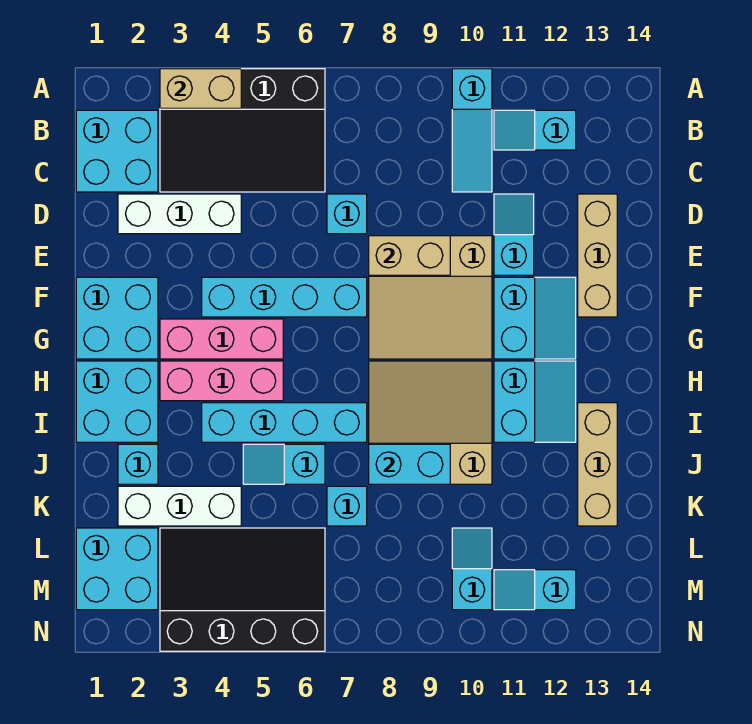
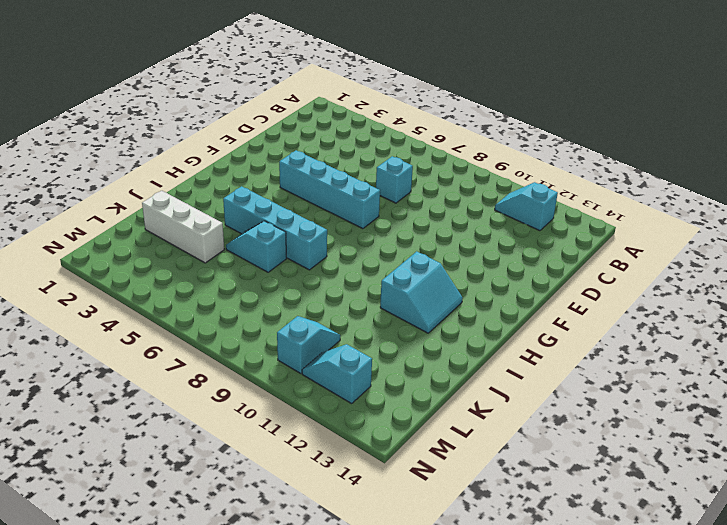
none -> black slope A3:C6 level 1 top A
none -> cyan slope A10:C10 level 1 top A
none -> cyan brick B1:C2 level 1
none -> white brick D2:D4 level 1

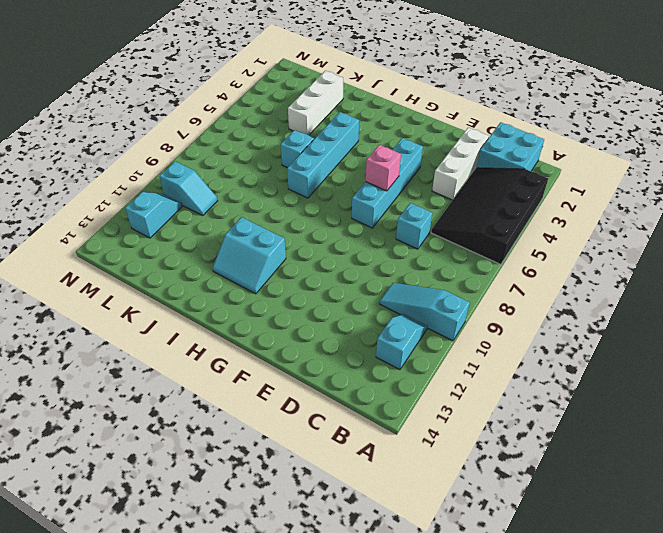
pink brick F6 level 2 -> none
none -> cyan slope D11:E11 level 1 top E
none -> tan brick D13:F13 level 1
none -> tan slope E8:G10 level 1 top E
none -> cyan brick F1:G2 level 1

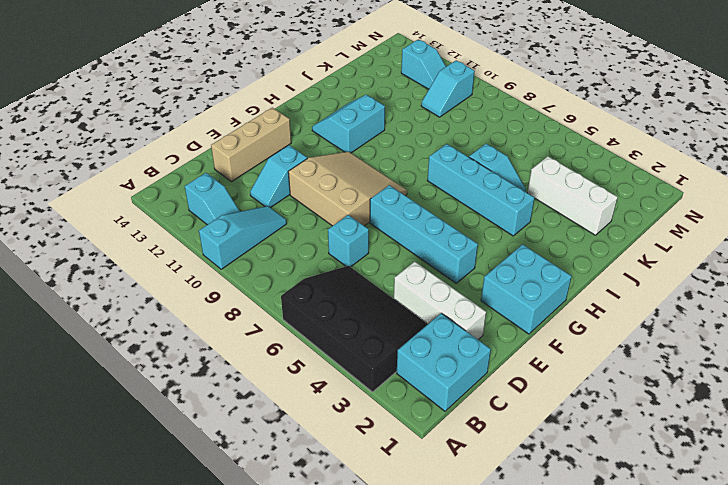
none -> cyan slope F11:G12 level 1 top 11
none -> pink brick G3:G5 level 1
none -> cyan brick H1:I2 level 1
none -> pink brick H3:H5 level 1

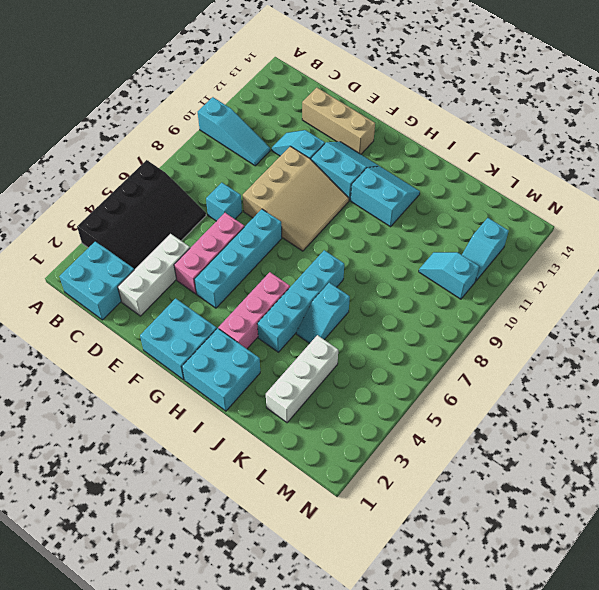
pink brick E4:E6 level 1 -> pink brick G3:G5 level 1
none -> cyan slope B11:B12 level 1 top 12
none -> tan slope H8:J10 level 1 top J
none -> tan brick I13:K13 level 1
none -> cyan brick J2 level 1

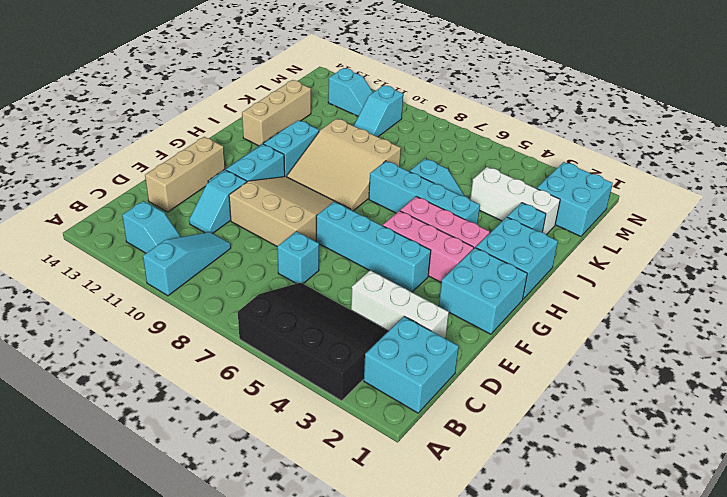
none -> cyan brick K7 level 1
none -> black slope L3:N6 level 1 top N
none -> tan brick A3:A4 level 2
none -> tan brick E8:E9 level 2

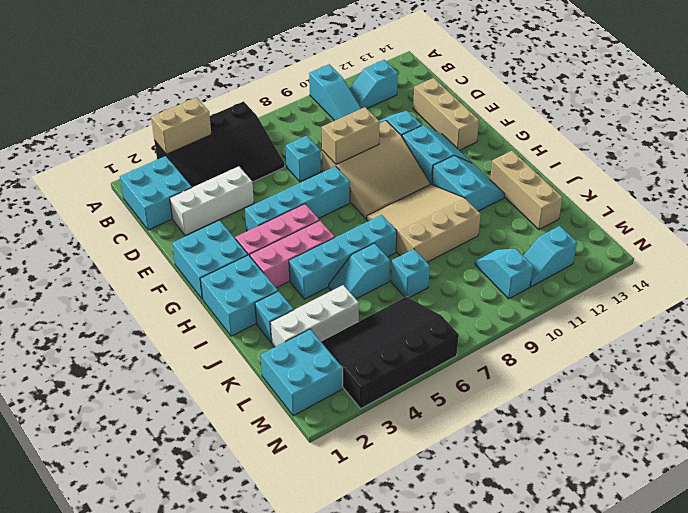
none -> cyan brick J8:J9 level 2

